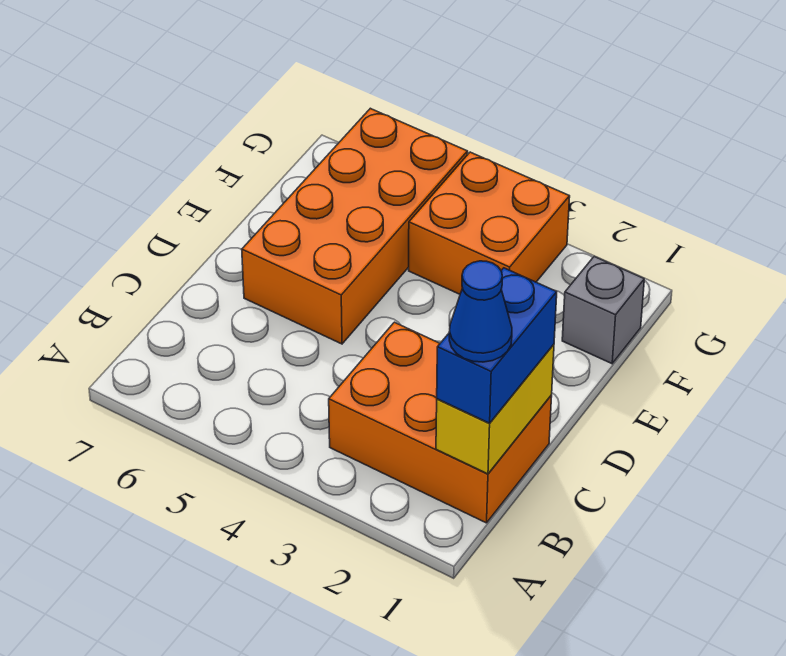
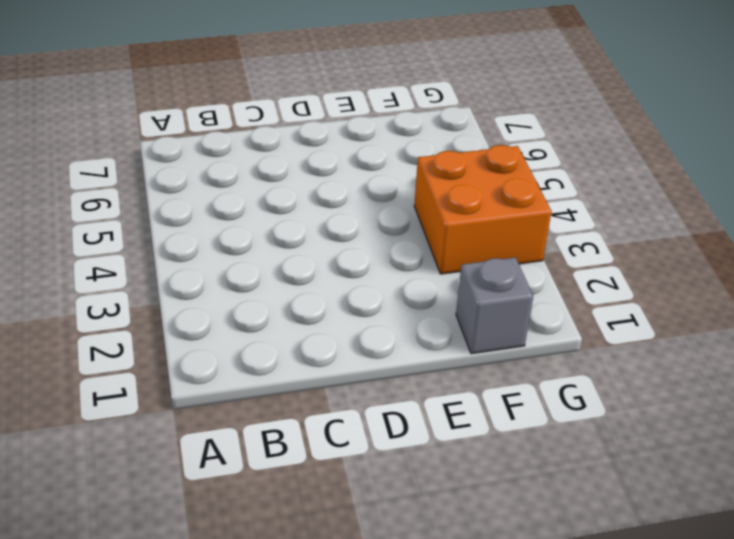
none -> orange brick B1:C3 level 1
none -> orange brick D5:G6 level 1

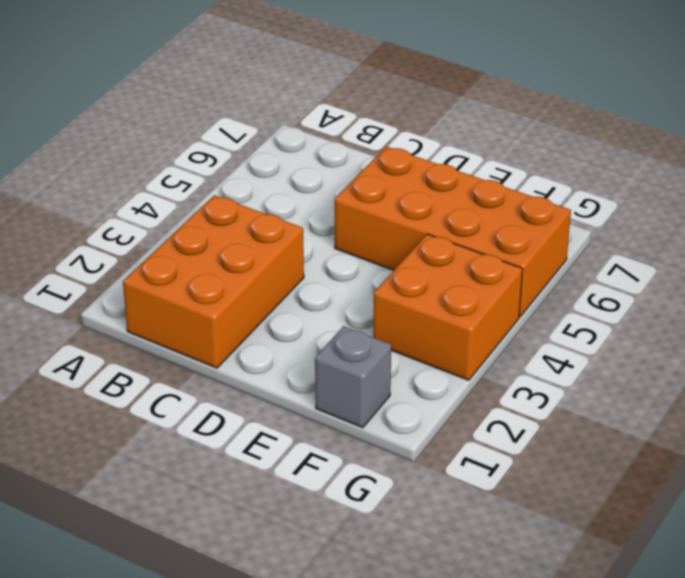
none -> yellow brick B1:C1 level 2
none -> blue brick B1:C1 level 3

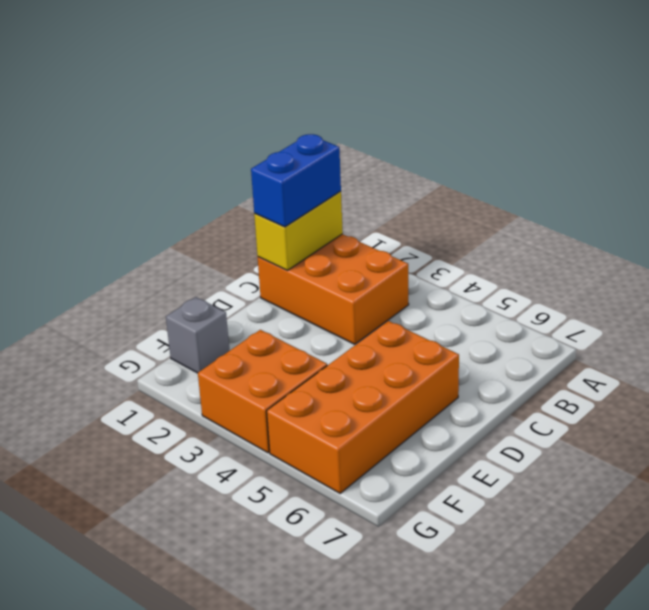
none -> blue cone B1 level 4

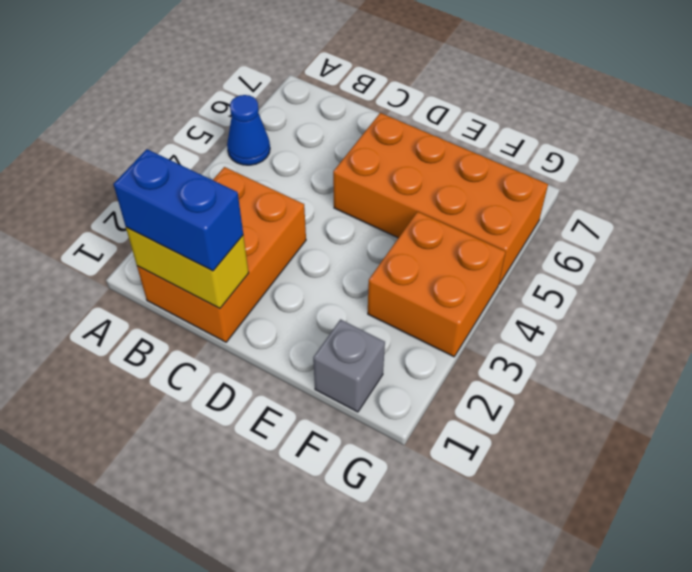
blue cone A5 level 1 -> blue cone B1 level 4

